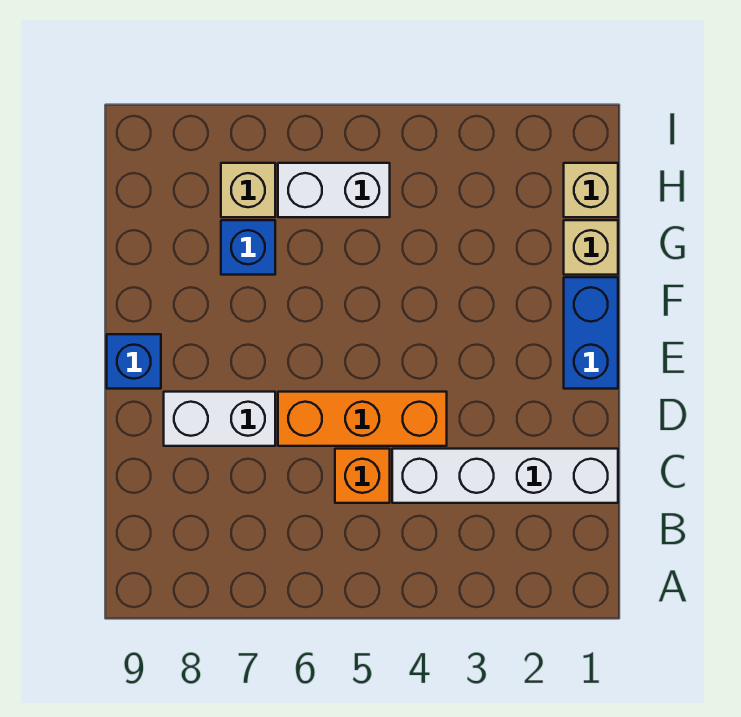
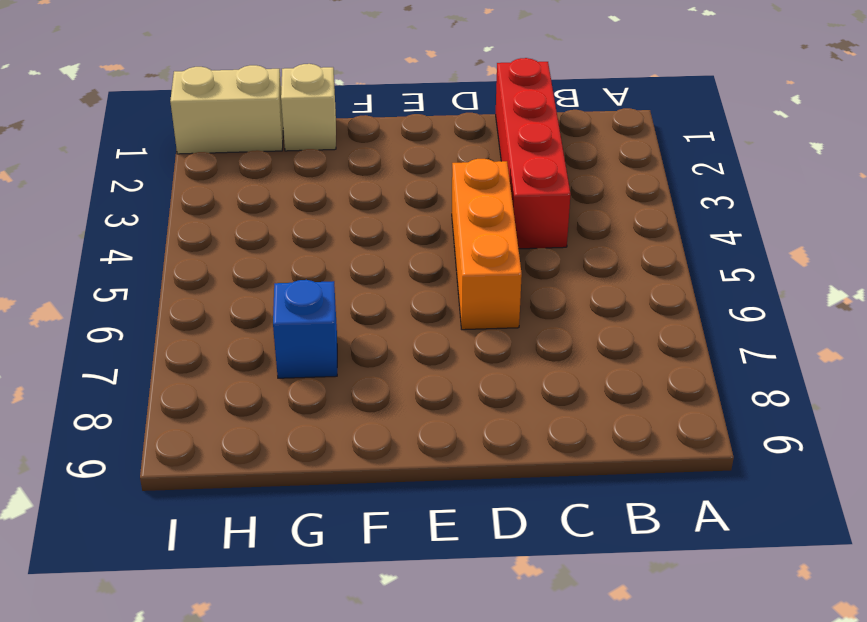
red brick C1:C4 level 1 -> white brick C1:C4 level 1
tan brick H1:I1 level 1 -> tan brick H1 level 1
none -> orange brick C5 level 1
none -> white brick D7:D8 level 1

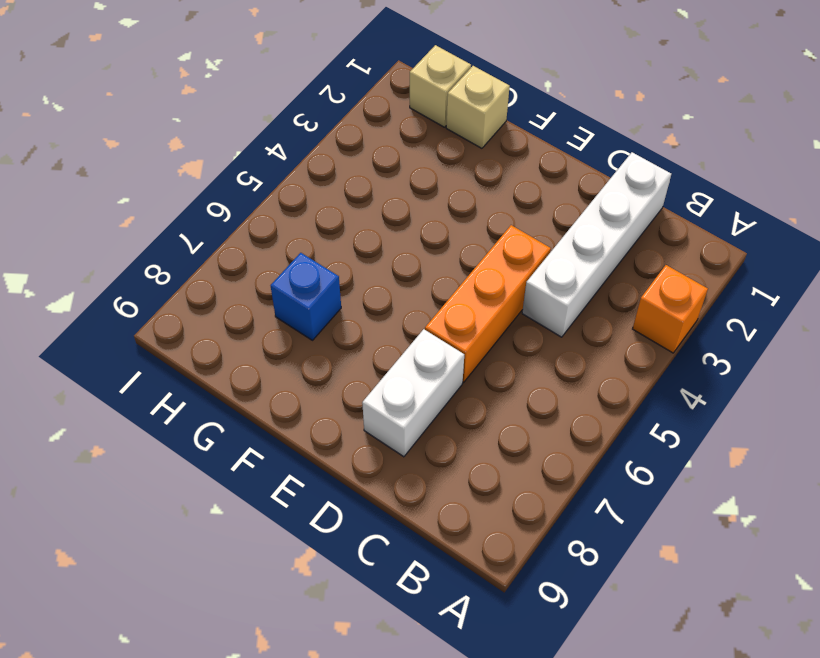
orange brick A3 level 1 -> orange brick C5 level 1
none -> blue brick E1:F1 level 1
none -> blue brick E9 level 1

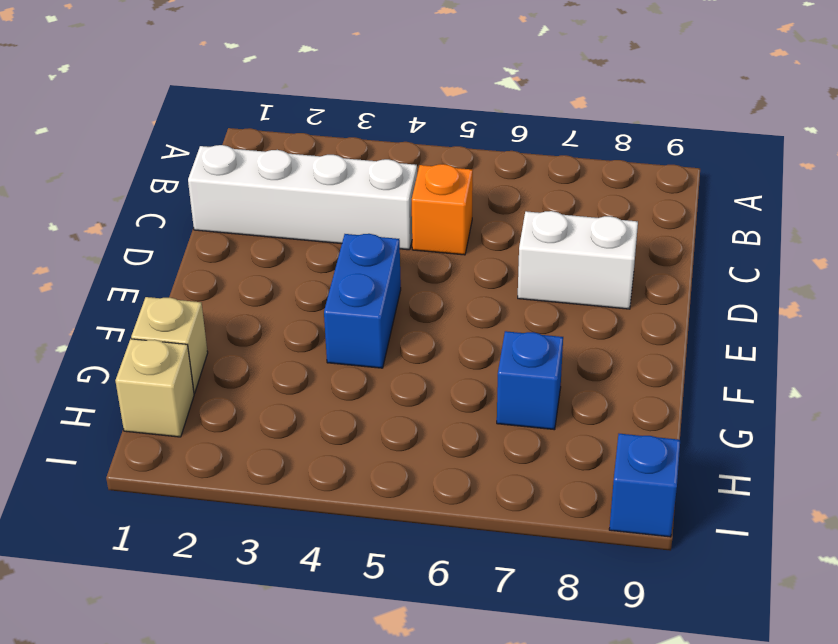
blue brick E4:F4 level 1 -> blue brick E1:F1 level 1
blue brick I9 level 1 -> blue brick E9 level 1
none -> orange brick D4:D6 level 1
none -> white brick H5:H6 level 1

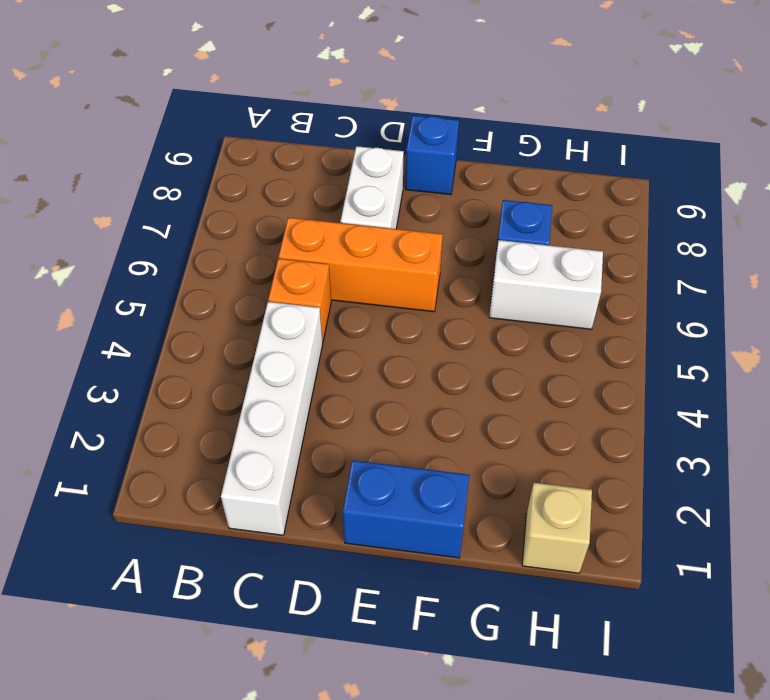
orange brick C6:E6 level 1 -> orange brick D4:D6 level 1
white brick G6:H6 level 1 -> white brick H5:H6 level 1
none -> tan brick G1 level 1
none -> tan brick H7 level 1

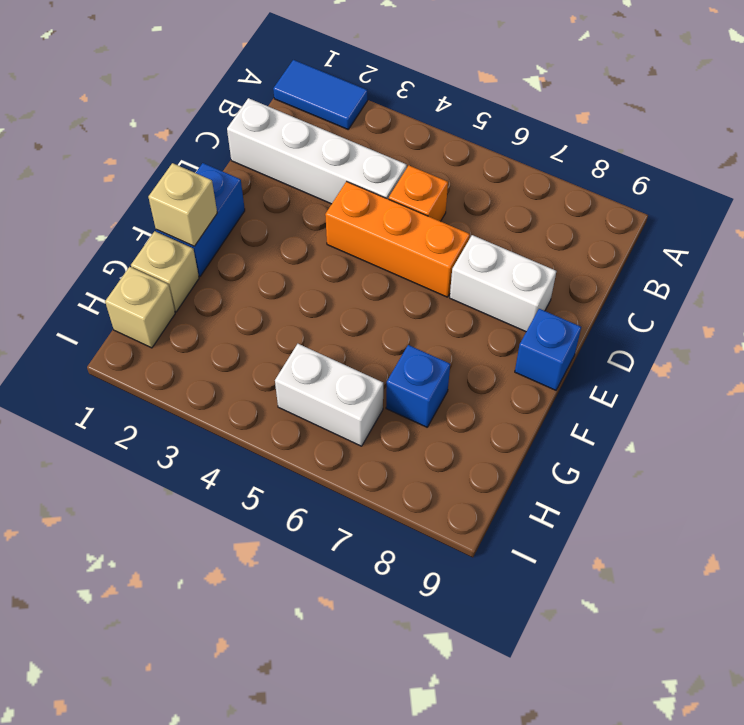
blue tile A1:A2 level 1 -> none
tan brick F1 level 2 -> tan brick H7 level 1

